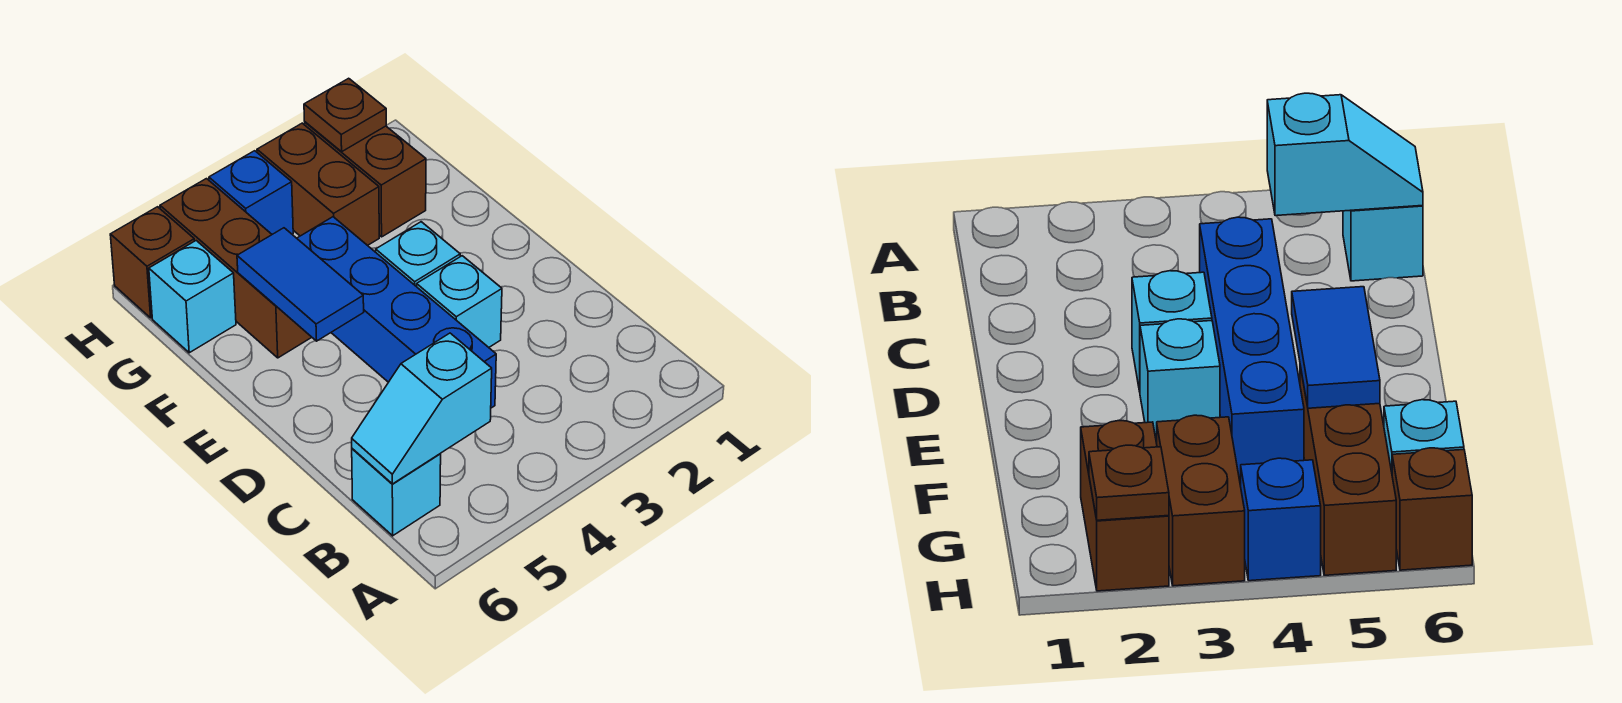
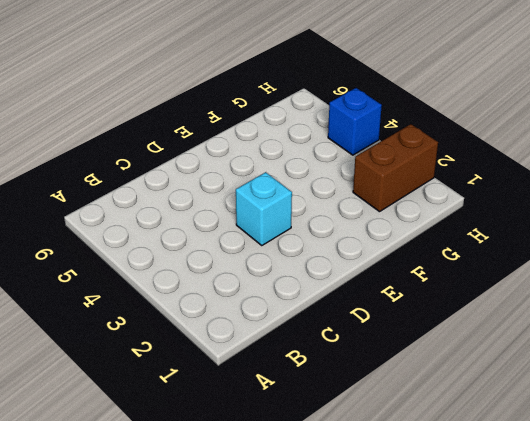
none -> cyan brick B6 level 1
none -> blue brick C4:F4 level 1
none -> cyan brick E3 level 1

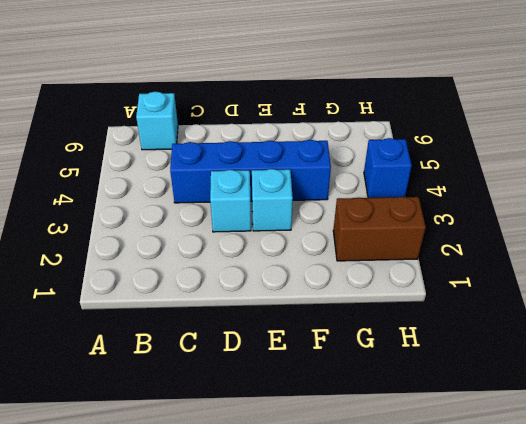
none -> brown brick F5:H5 level 1
none -> brown brick G3:H3 level 1
none -> cyan brick G6 level 1

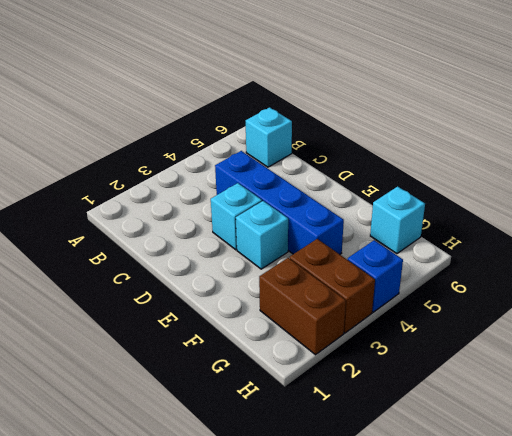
none -> brown brick F5:H5 level 1
none -> brown brick H6 level 1
none -> cyan slope B5:B6 level 2 top 5

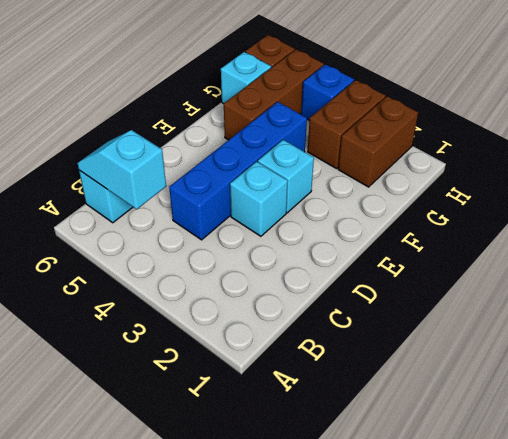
none -> blue tile E5:F5 level 2
none -> brown plate H2 level 2

